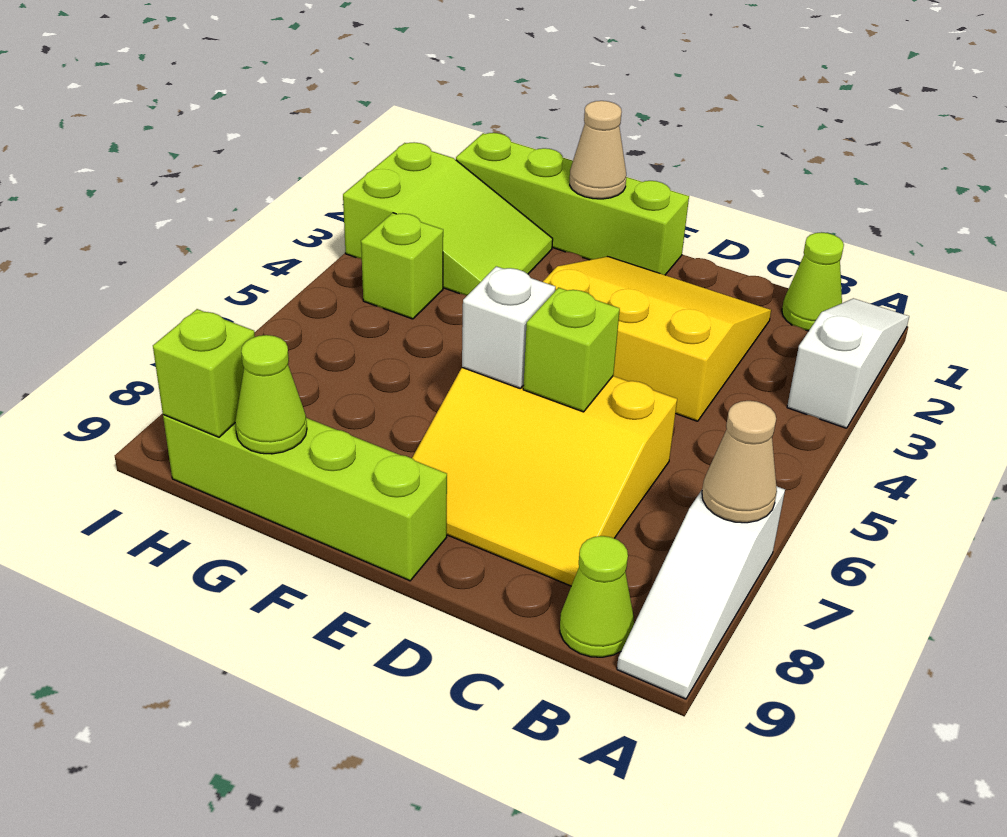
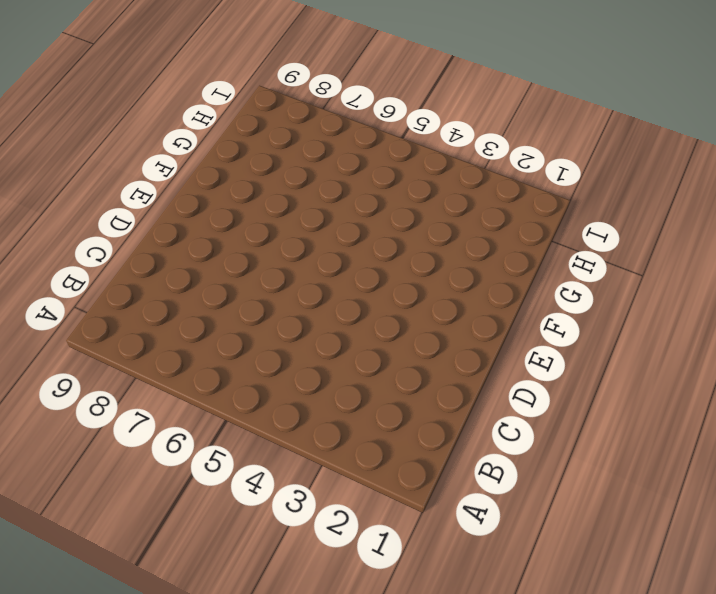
none -> white slope A1:A3 level 1 top 3
none -> white slope A7:A9 level 1 top 7
none -> lime cone B1 level 1

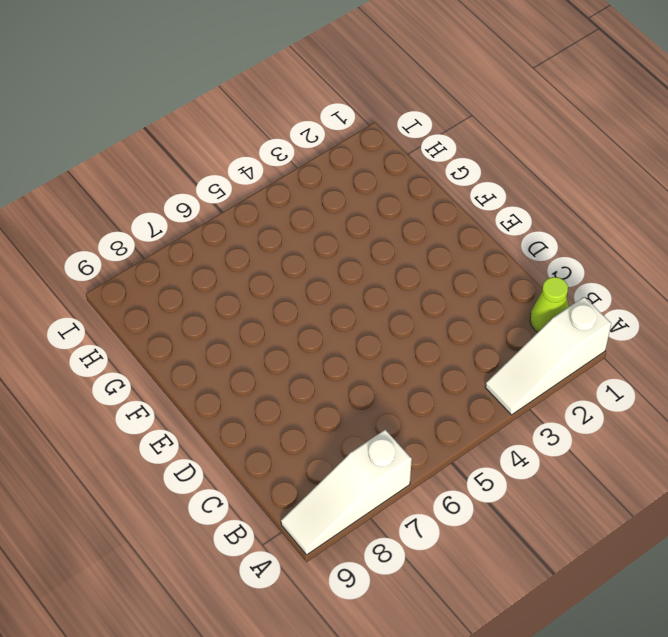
white slope A1:A3 level 1 top 1 -> white slope A1:A3 level 1 top 3
none -> lime cone B9 level 1
none -> yellow slope C2:E4 level 1 top 4
none -> yellow slope C6:E8 level 1 top 6

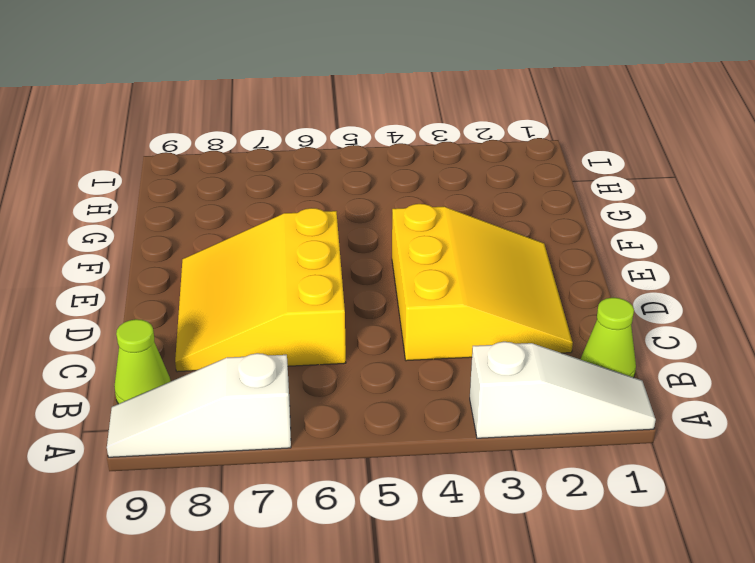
none -> lime brick E1:H1 level 1
none -> lime brick E9:H9 level 1
none -> lime slope G2:I3 level 1 top I

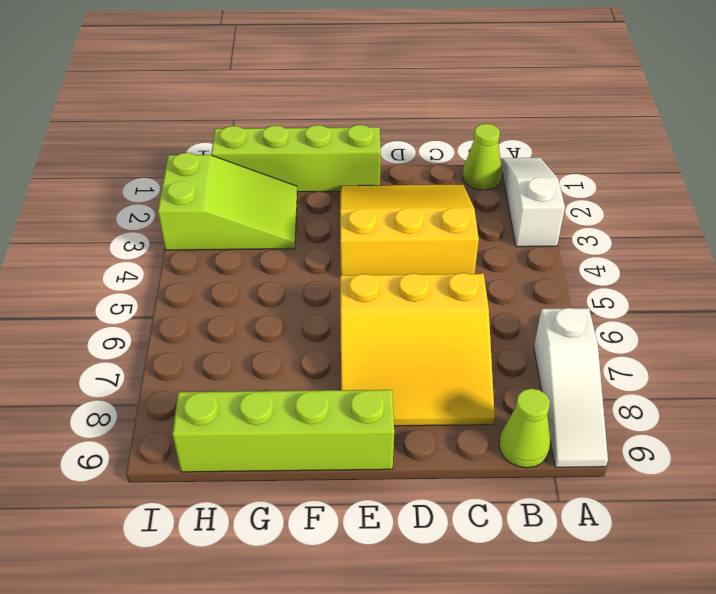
none -> lime brick H4 level 1
none -> tan cone A7 level 2
none -> lime brick D6 level 2

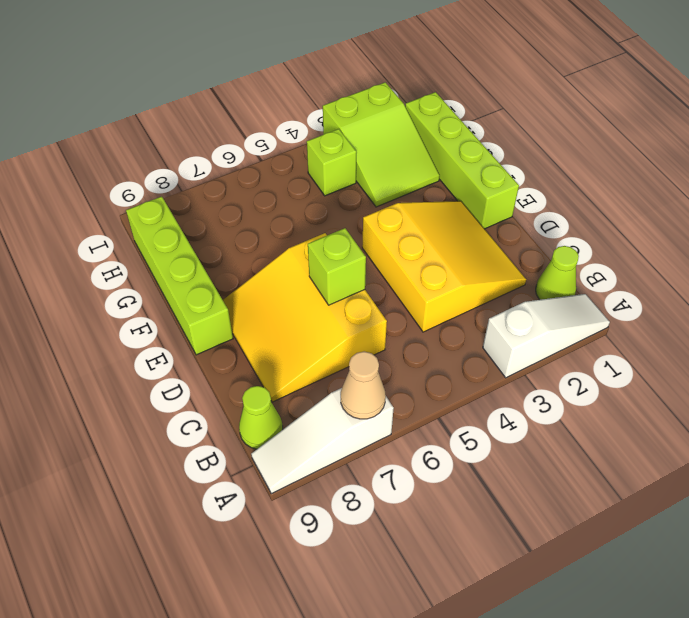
none -> white brick E6 level 2
none -> tan cone F1 level 2
none -> lime cone G9 level 2

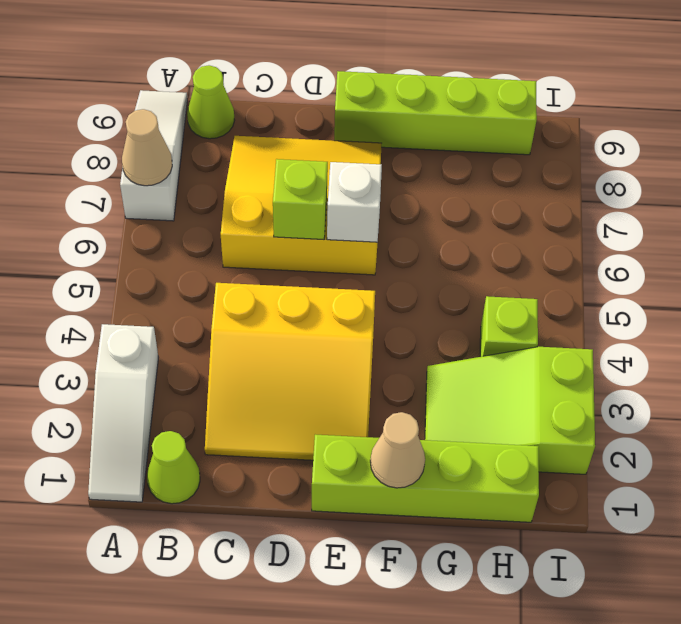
none -> lime cone G9 level 2
none -> lime brick H9 level 2

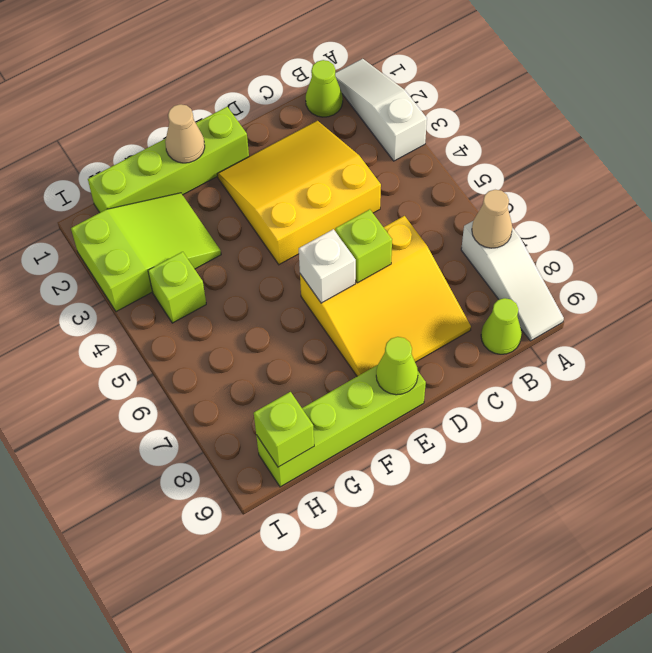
lime cone E9 level 2 -> lime cone G9 level 2

